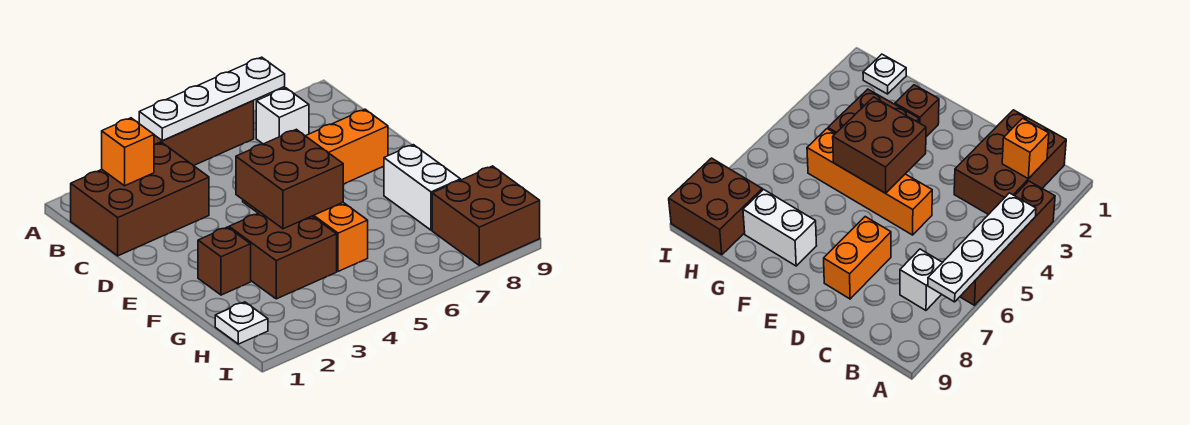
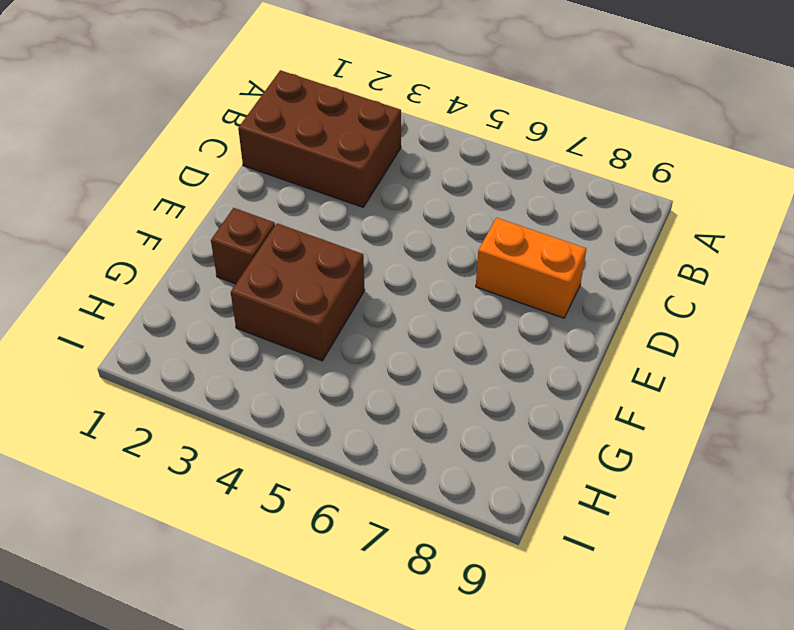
none -> brown brick A3:A6 level 1
none -> white brick B7 level 1
none -> orange brick D5:G5 level 1

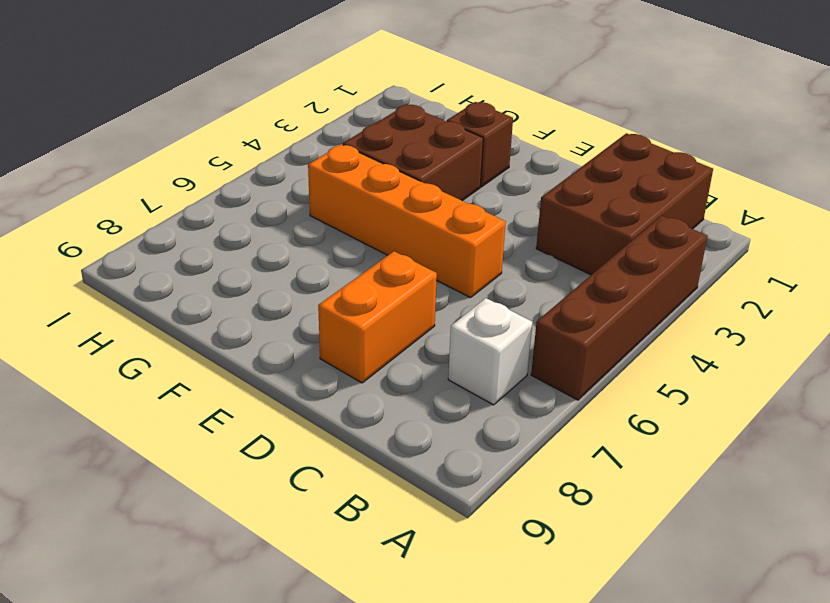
none -> white brick F8:G8 level 1
none -> white plate H1 level 1
none -> brown brick H8:I9 level 1

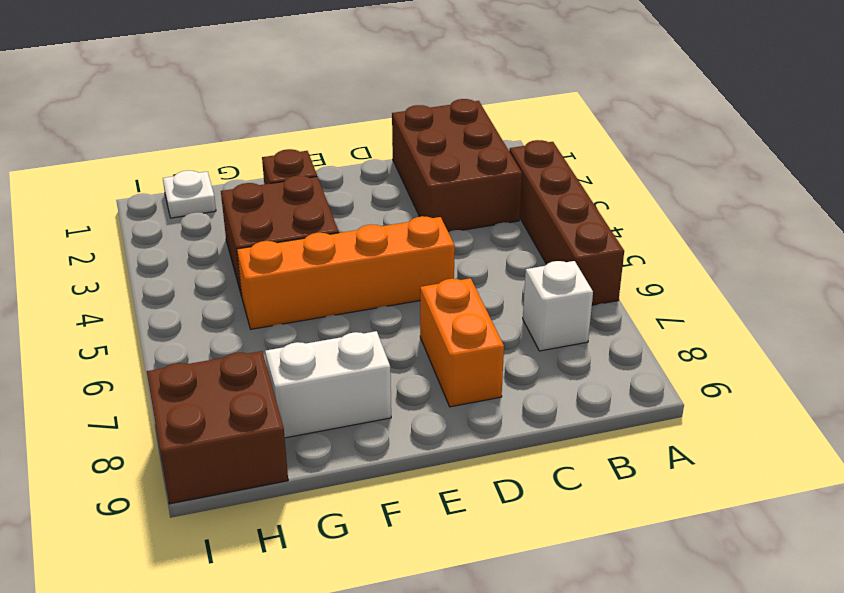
none -> white plate A4:A7 level 2
none -> orange brick B2 level 2
none -> brown brick E4:F5 level 2

